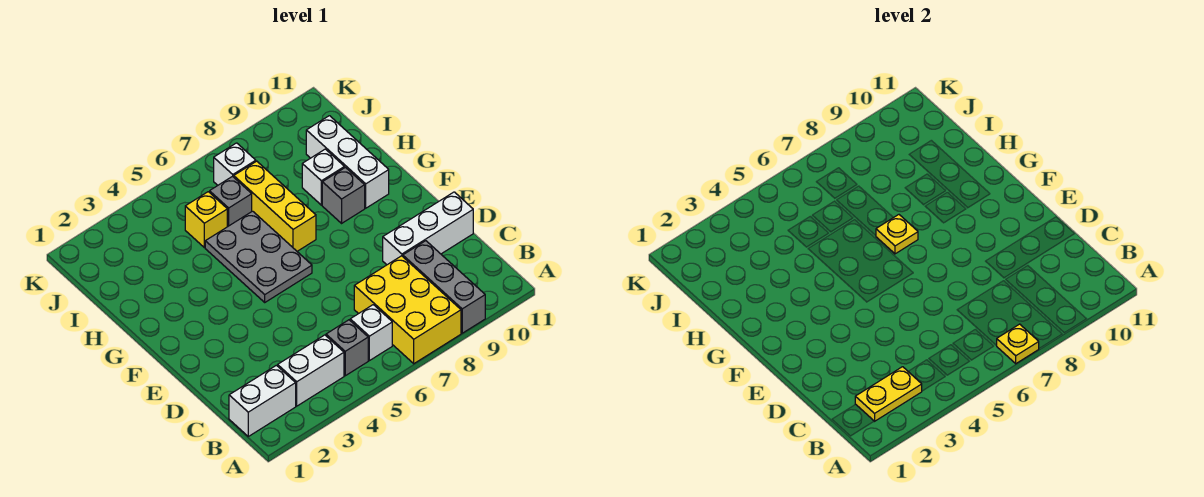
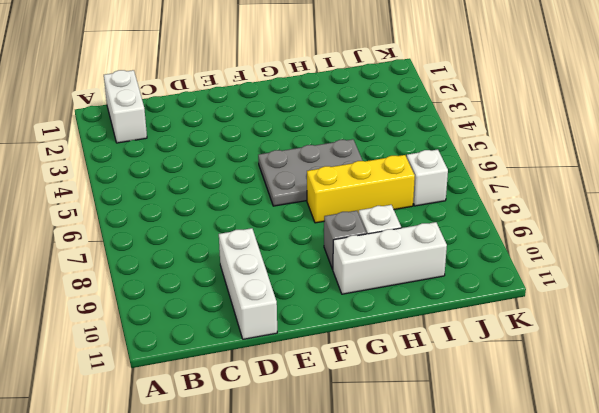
none -> yellow brick A7:C8 level 1
none -> grey brick A9:C9 level 1
none -> white brick B3:B4 level 1

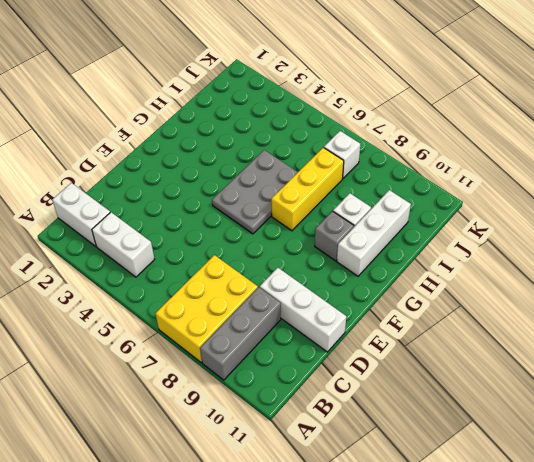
none -> grey brick B5 level 1
none -> white brick B6 level 1
none -> yellow brick I5 level 1

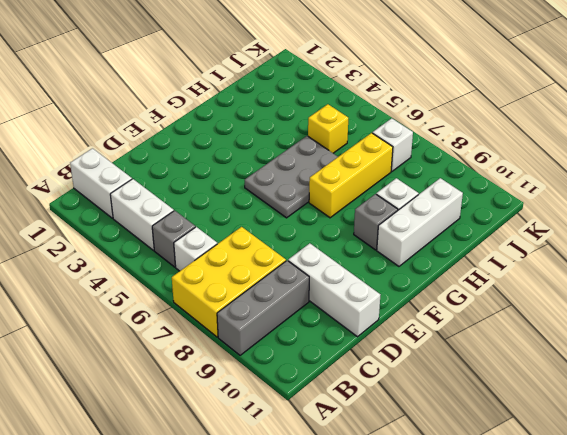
none -> grey brick I6 level 1
none -> yellow plate A7 level 2
none -> yellow plate B2:B3 level 2

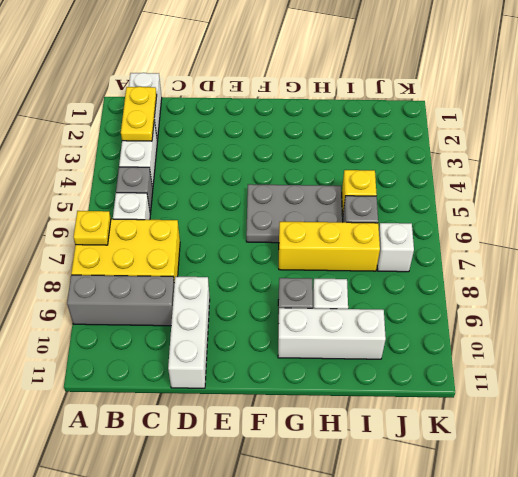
none -> yellow plate G7 level 2

